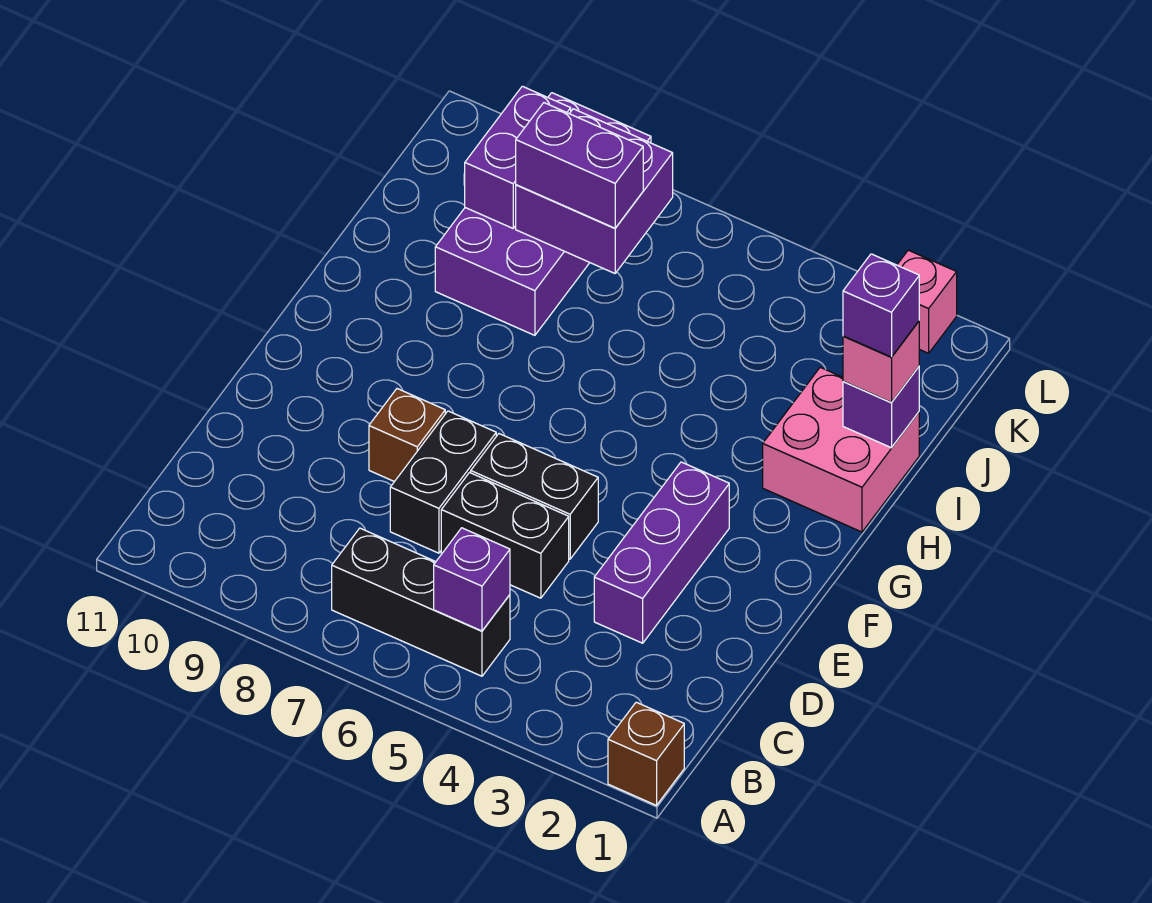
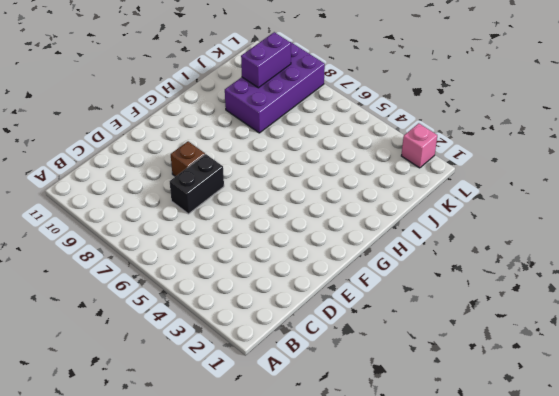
none -> brown brick A1 level 1
none -> black brick B5:B7 level 1
none -> purple brick D3:F3 level 1

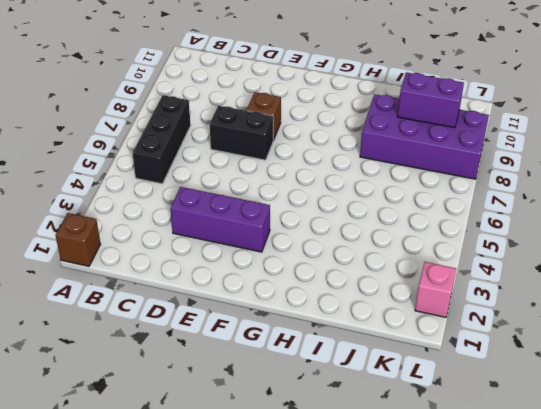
none -> black brick D5:D6 level 1
none -> black brick E5:E6 level 1
none -> pink brick H1:I2 level 1

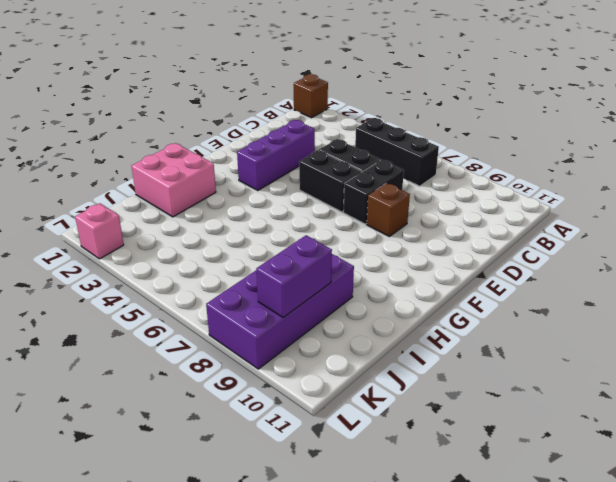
none -> purple brick B5 level 2
none -> purple brick I1 level 2
none -> purple brick J7:K8 level 2

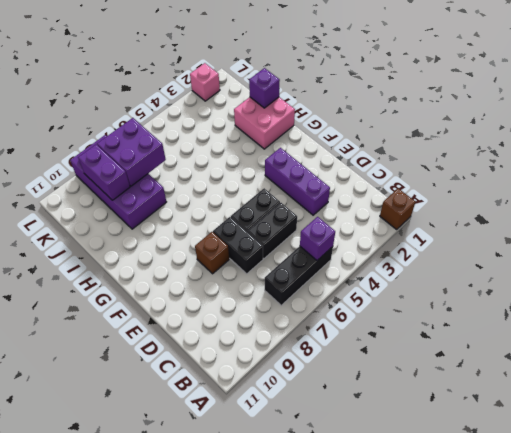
none -> pink brick I1 level 3
none -> purple brick J7:J8 level 3
none -> purple brick I1 level 4

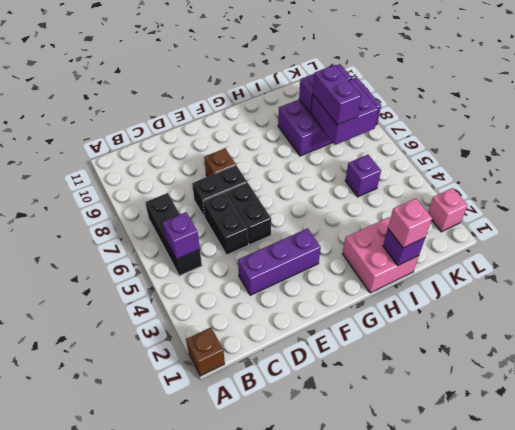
purple brick J5 level 1 -> purple brick I1 level 4

